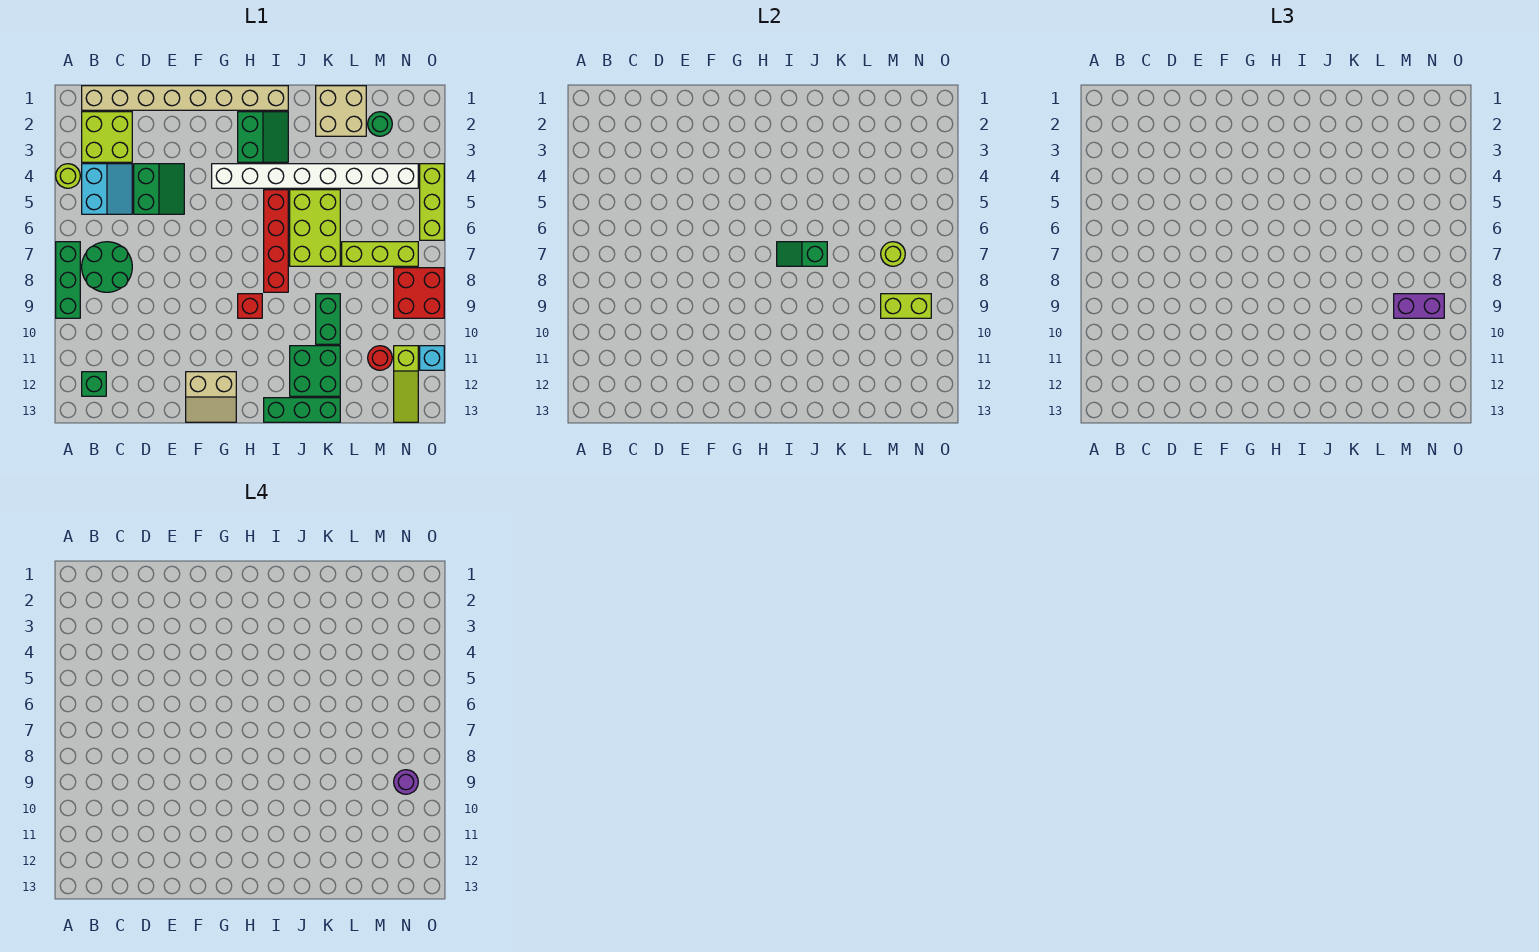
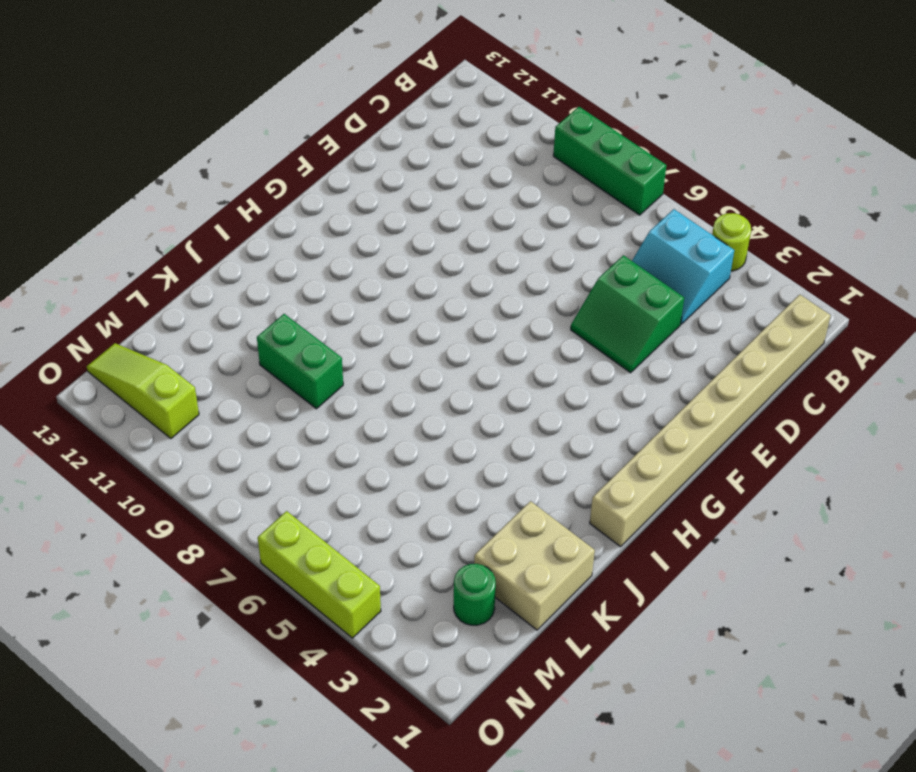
none -> lime brick B2:C3 level 1
none -> green round brick B7:C8 level 1
none -> green brick B12 level 1
none -> tan slope F12:G13 level 1 top 12

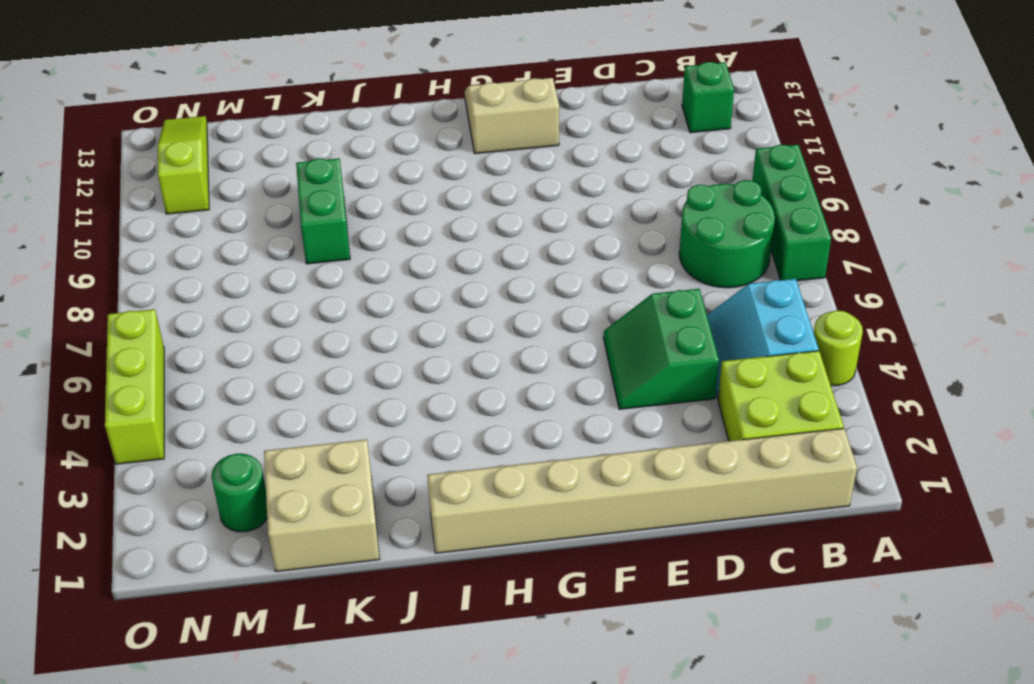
none -> white brick G4:N4 level 1
none -> green slope H2:I3 level 1 top H
none -> red brick H9 level 1
none -> red brick I5:I8 level 1

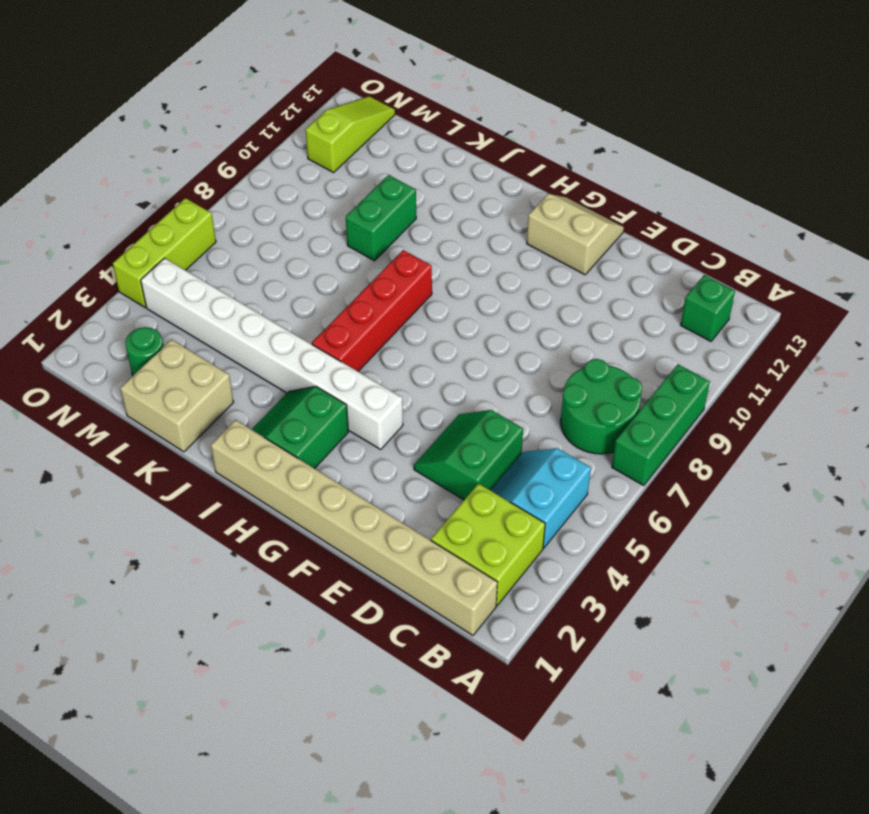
none -> lime round brick A4 level 1
none -> red brick H9 level 1
none -> green brick I13:K13 level 1
none -> lime brick J5:K7 level 1

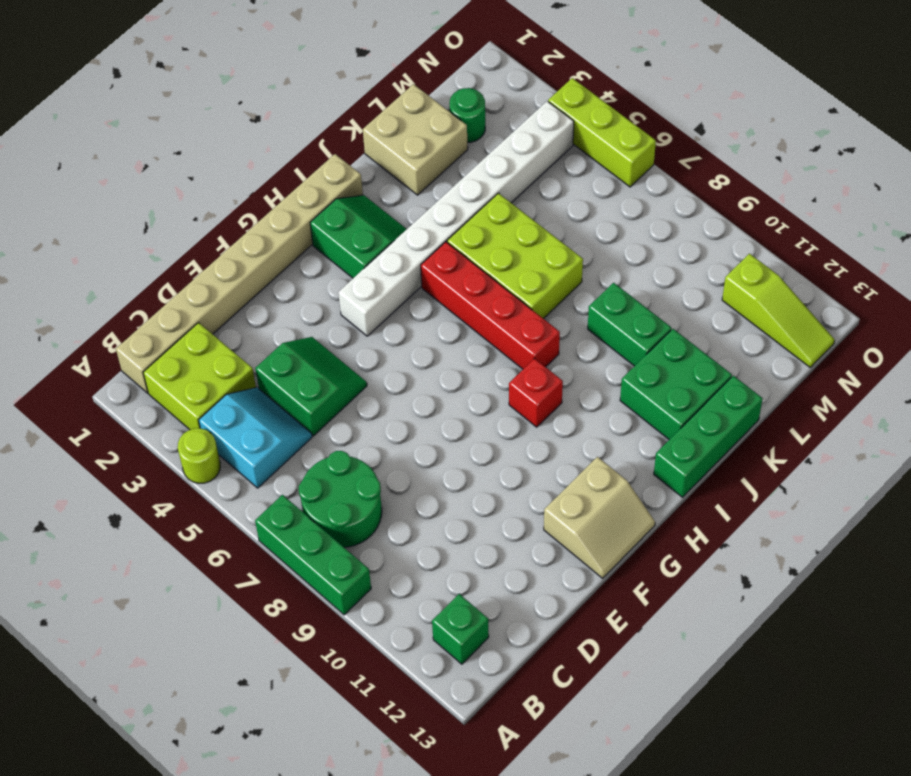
none -> lime brick L7:N7 level 1
none -> red round brick M11 level 1
none -> red brick N8:O9 level 1
none -> cyan brick O11 level 1

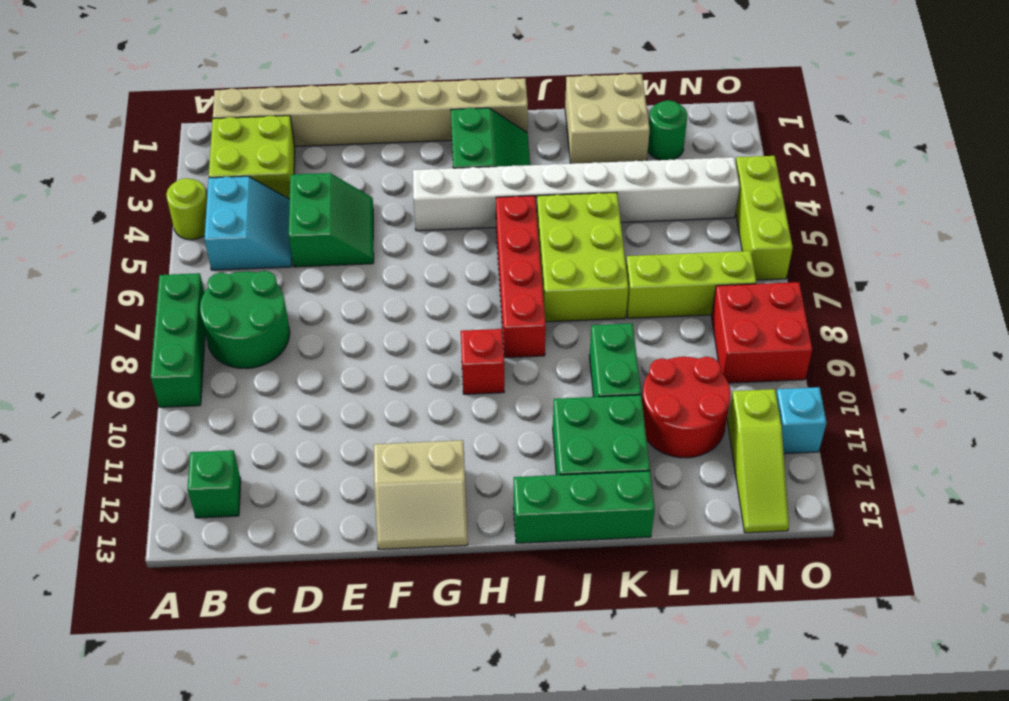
red round brick L10:M11 level 1 -> red round brick M11 level 1
none -> green slope I7:J7 level 2 top J
none -> lime round brick M7 level 2
none -> lime brick M9:N9 level 2
none -> purple brick M9:N9 level 3

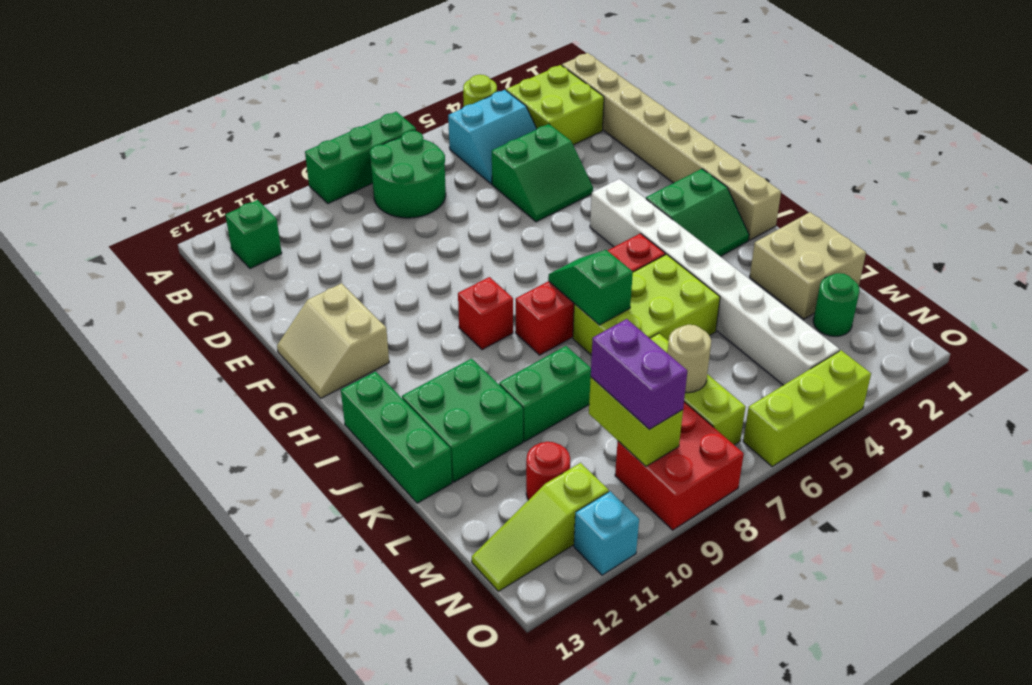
tan round brick M7 level 2 -> lime round brick M7 level 2
none -> purple round brick N9 level 4

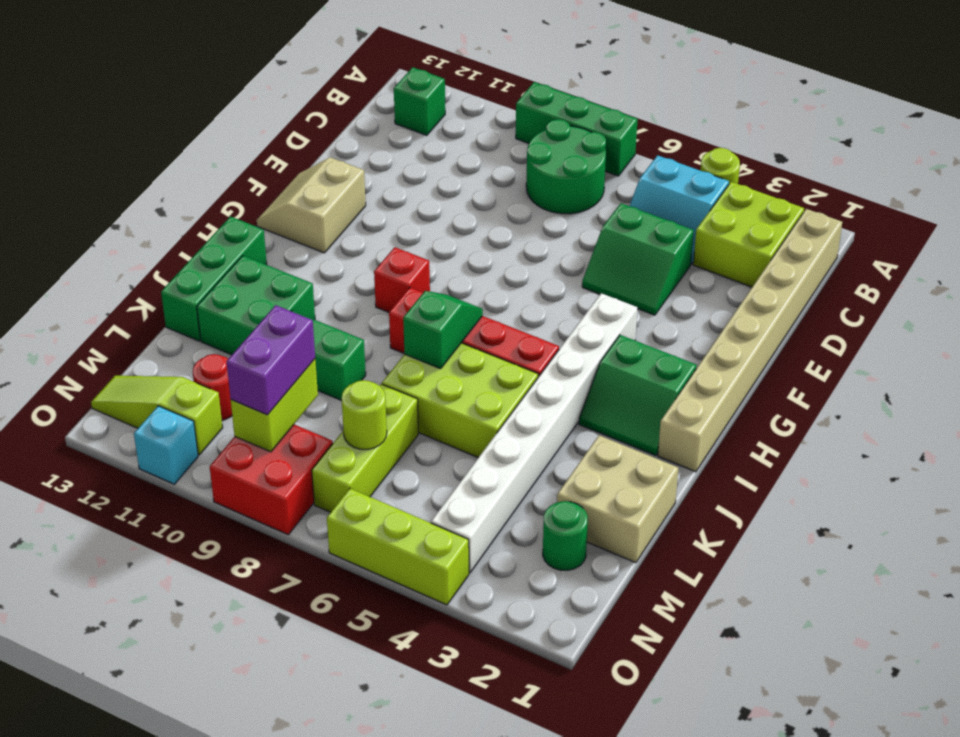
none -> purple round brick N9 level 4

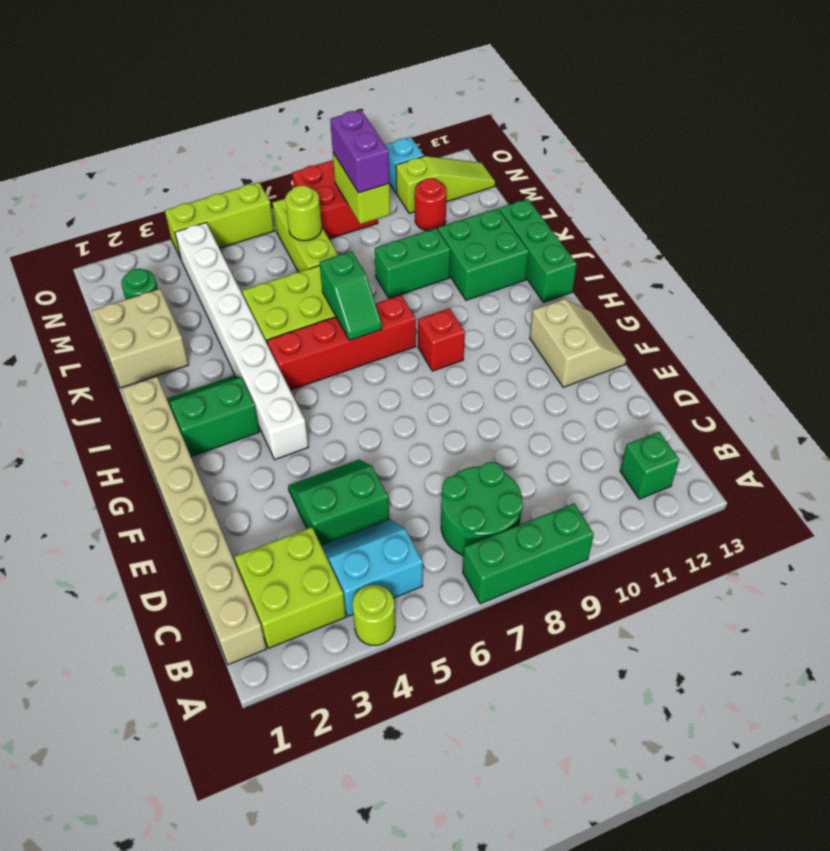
none -> purple round brick N9 level 4

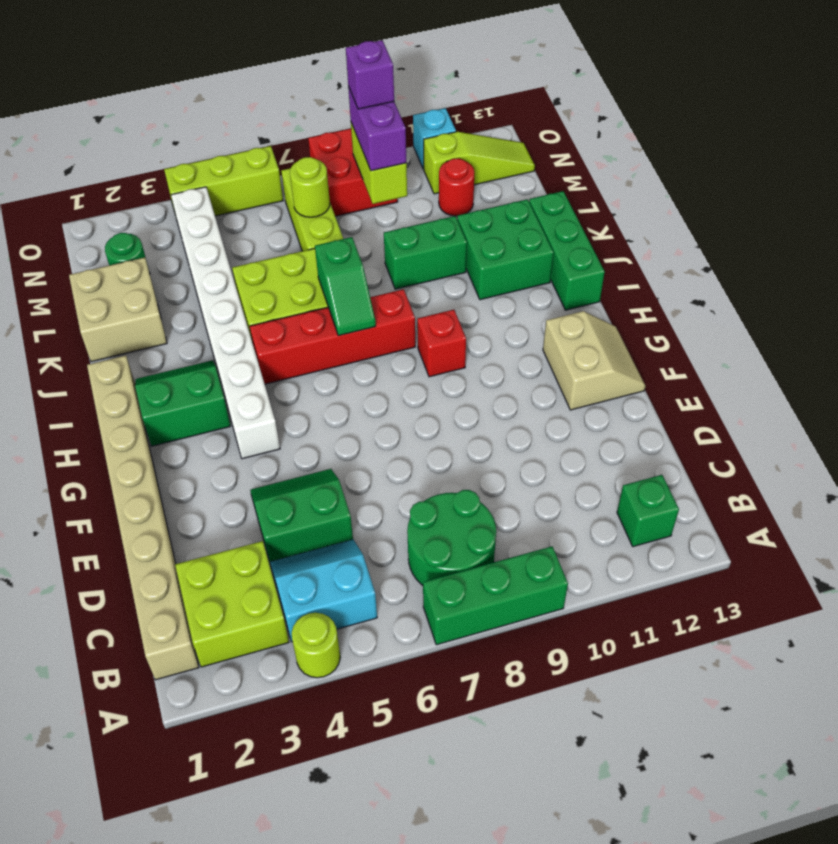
purple brick N9 level 4 -> purple round brick N9 level 4

